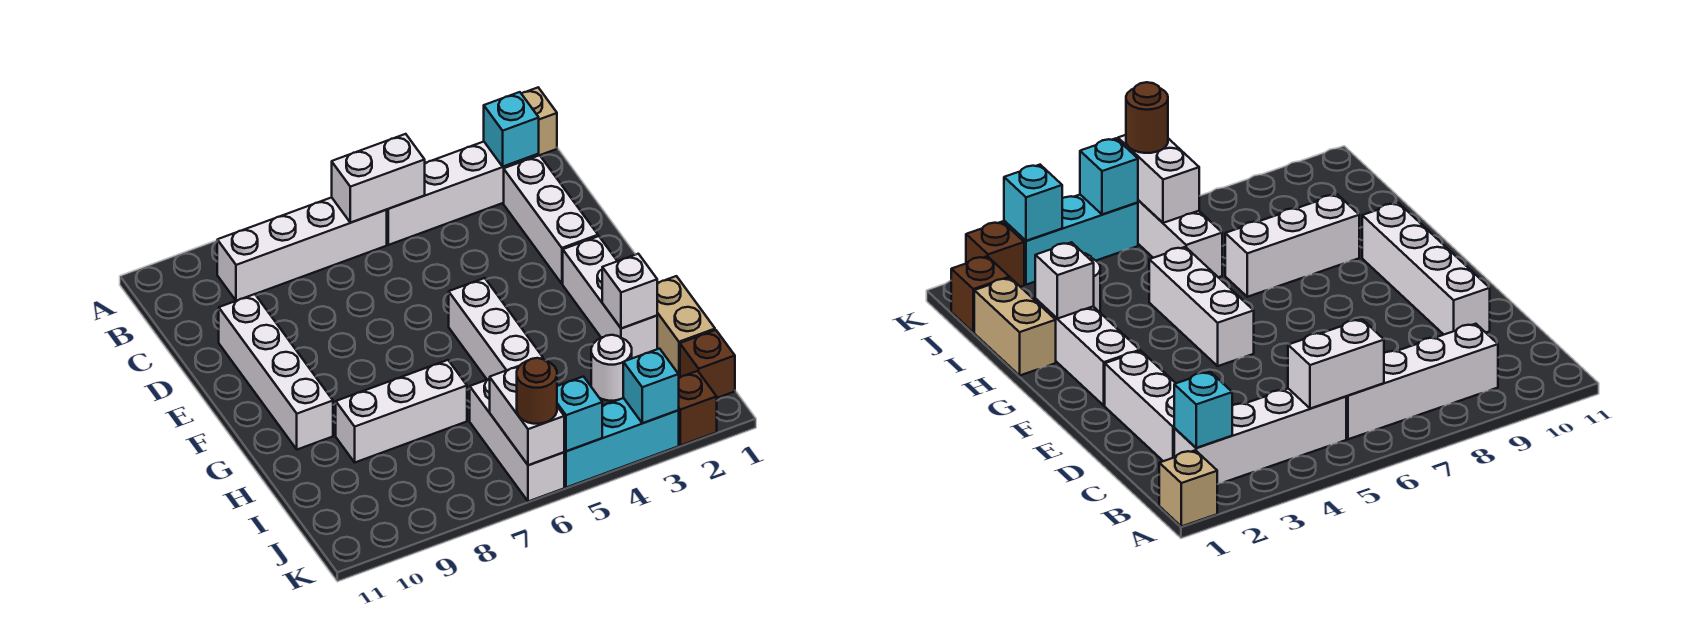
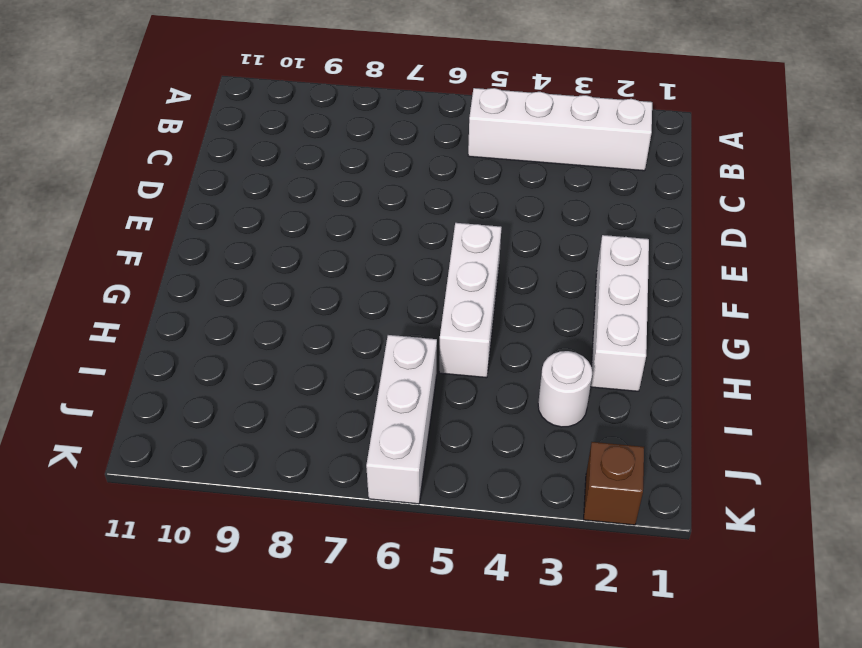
none -> tan brick A1 level 1
none -> white brick B6:B9 level 1
none -> white brick C2:E2 level 1

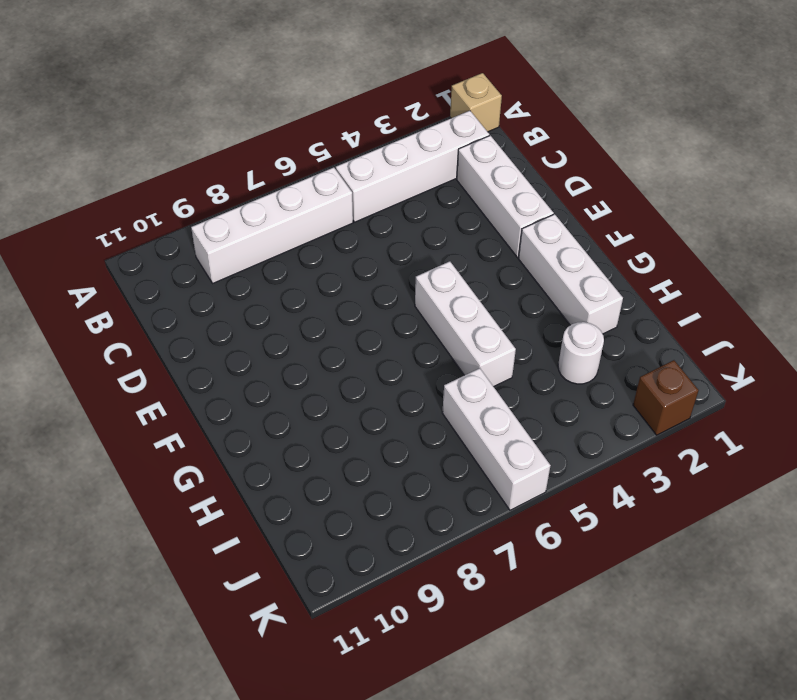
none -> white brick D10:G10 level 1
none -> tan brick H1:I1 level 1
none -> white brick H7:H9 level 1

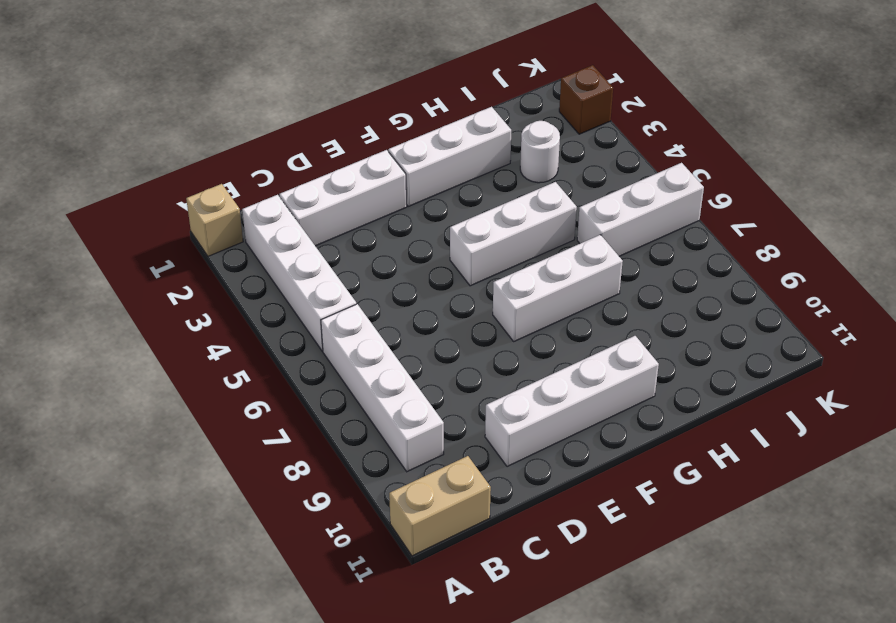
tan brick A11:B11 level 1 -> tan brick H1:I1 level 1
white brick F7:H7 level 1 -> white brick H7:H9 level 1
none -> brown brick J1 level 1
none -> cyan brick K3:K5 level 1
none -> cyan brick B2 level 2

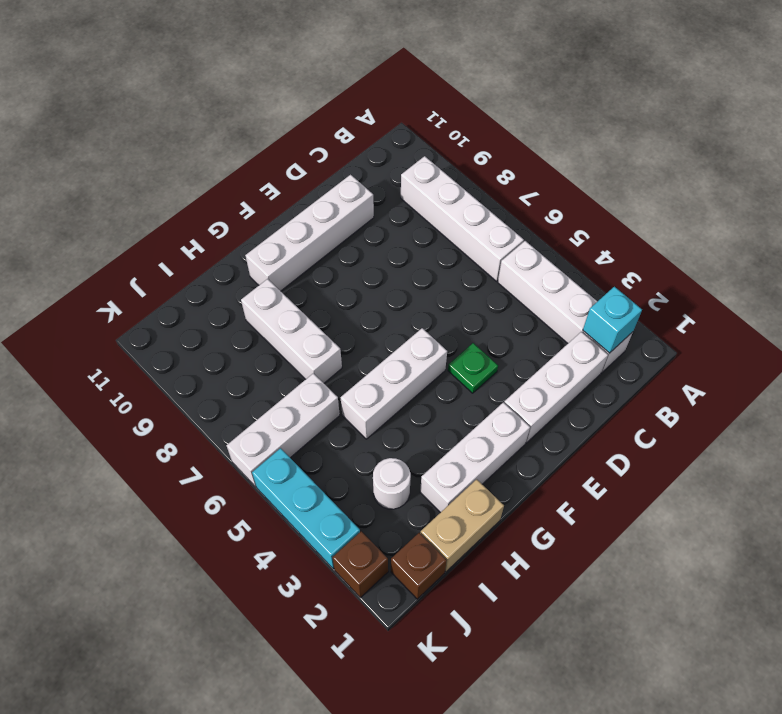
green plate E4 level 1 -> none
none -> tan brick A1 level 1
none -> white brick B5:B6 level 2
none -> white brick H2 level 2

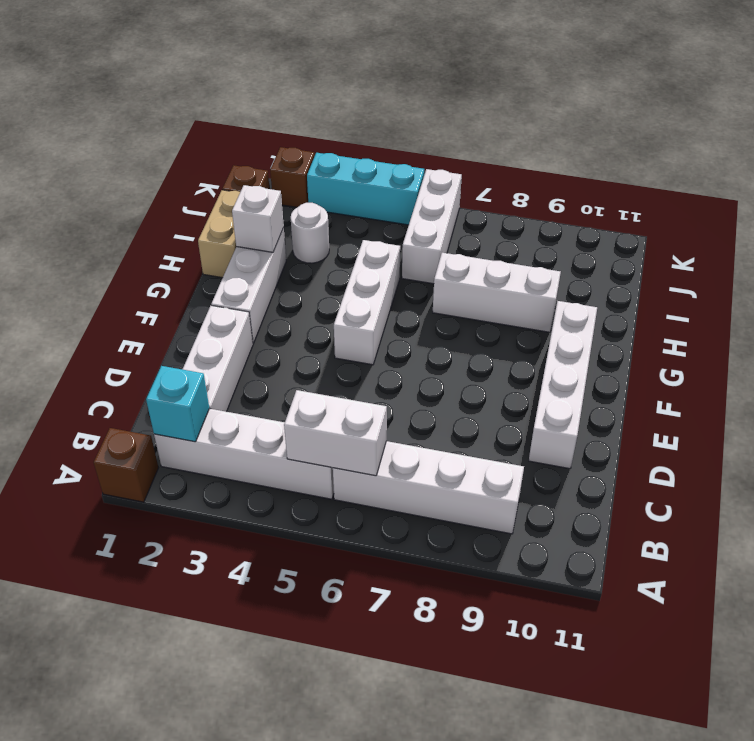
brown brick A1 level 1 -> tan brick A1 level 1
none -> white brick J6:K6 level 2
none -> cyan brick K3 level 2
none -> cyan brick K5 level 2

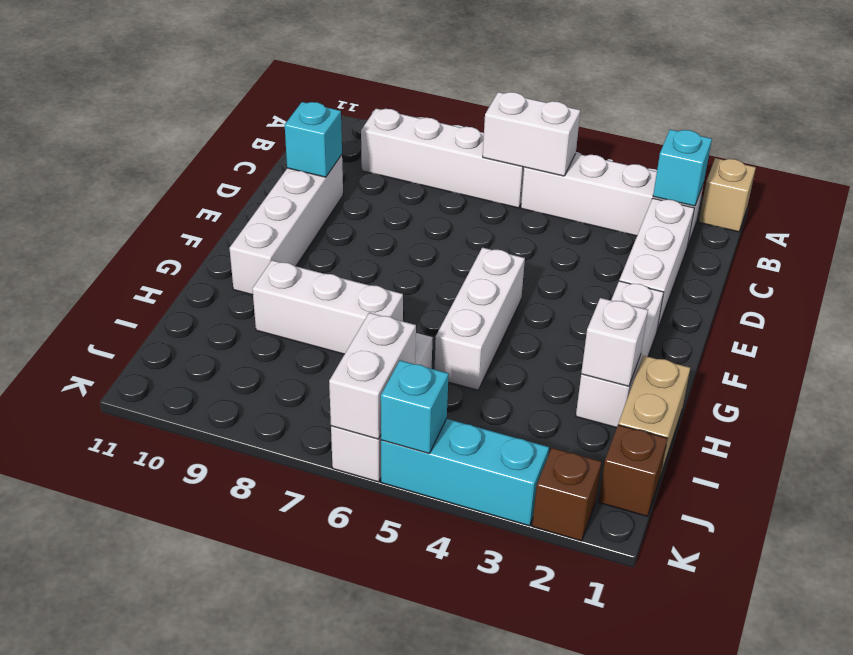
cyan brick D10 level 2 -> cyan brick K3 level 2
none -> white round brick I3 level 1
none -> brown round brick K6 level 3

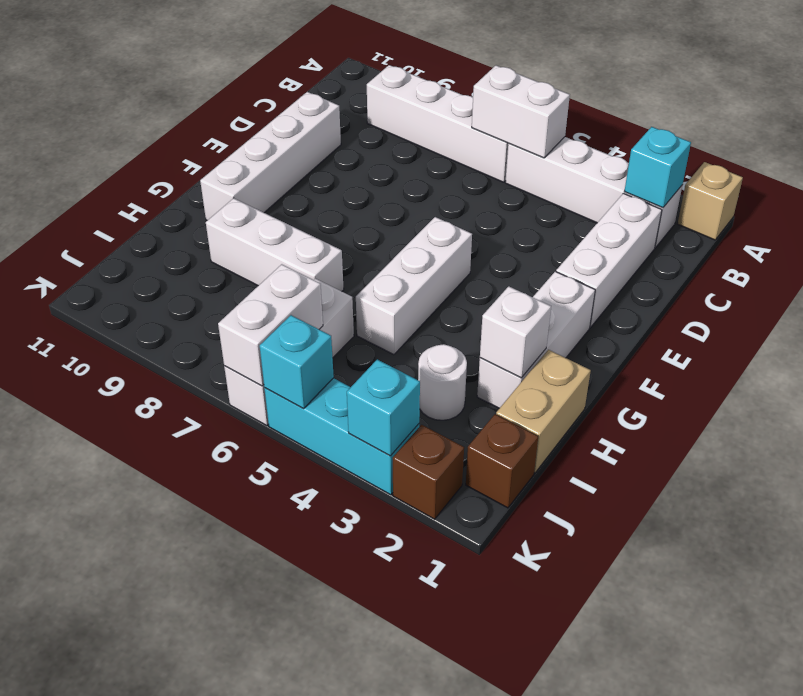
none -> brown round brick K6 level 3

